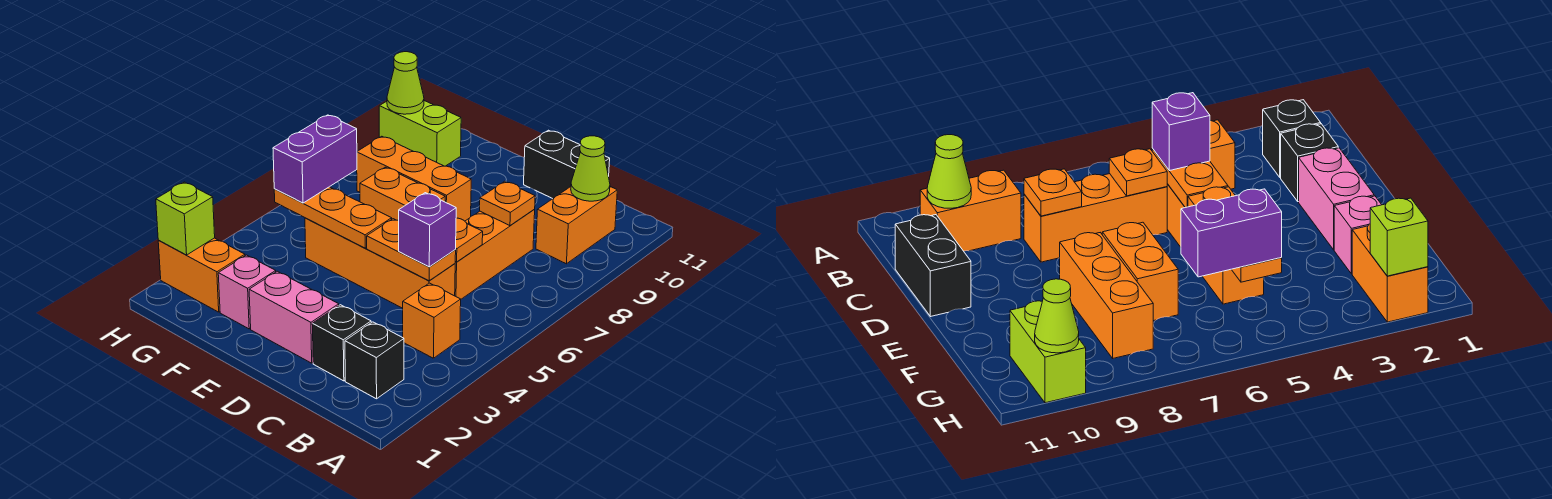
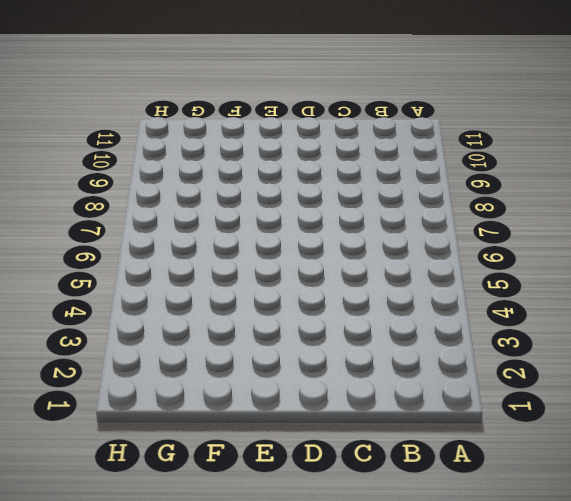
none -> black brick B2 level 1
none -> orange brick B4 level 1
none -> orange brick B9:B10 level 1

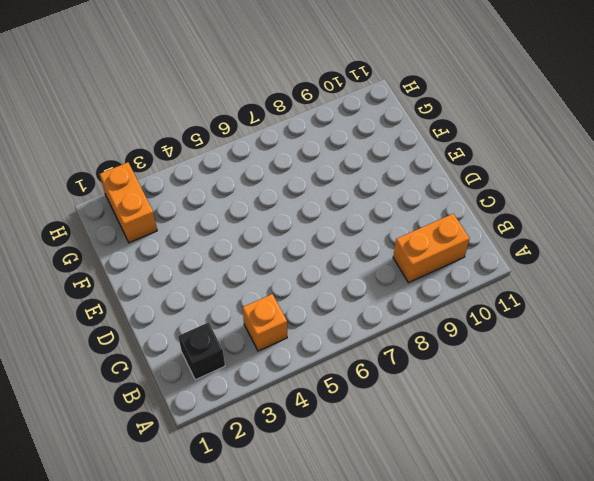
none -> black brick C2 level 1
none -> orange brick C5:F5 level 1
none -> orange brick C6:C8 level 1

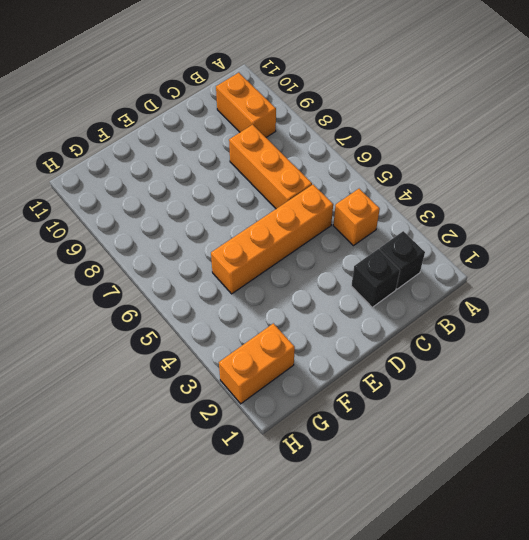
none -> black brick C11:D11 level 1
none -> pink brick D2:E2 level 1
none -> orange brick E7:F7 level 1

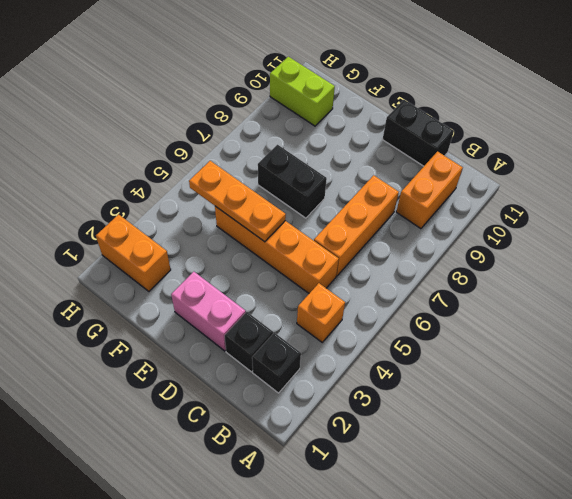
black brick E7:F7 level 1 -> orange brick E7:F7 level 1
none -> orange brick E8:G8 level 1
none -> pink brick F2 level 1
none -> lime cone B10 level 2

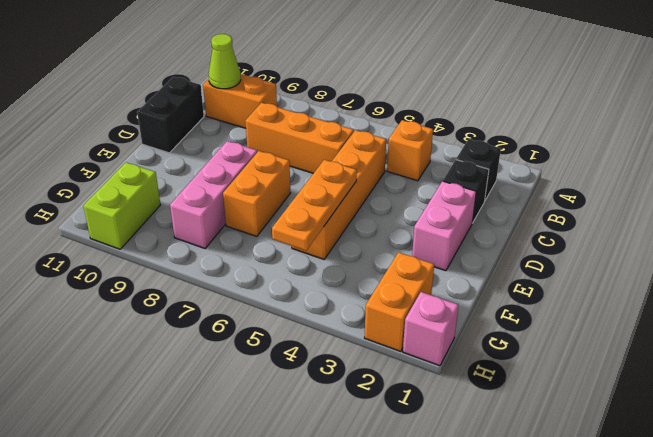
pink brick E8:G8 level 1 -> orange brick E8:G8 level 1
pink brick H1 level 1 -> pink brick F2 level 1
none -> orange plate C5:D5 level 2
none -> orange plate C6 level 2
none -> orange plate C8 level 2

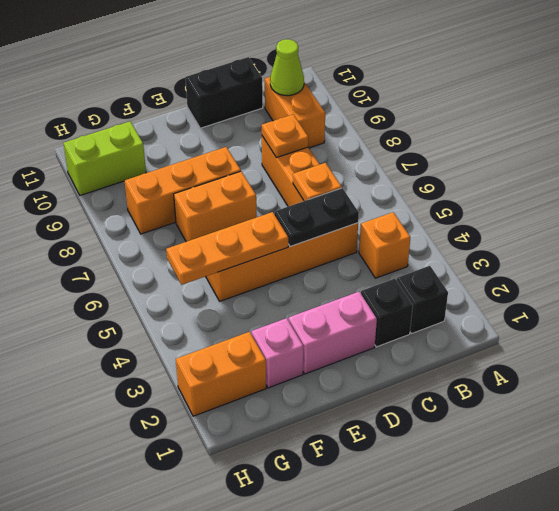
black plate C5:D5 level 2 -> orange plate C5:D5 level 2
none -> lime brick H2 level 2
none -> lime cone H10 level 2
none -> purple brick C5 level 3

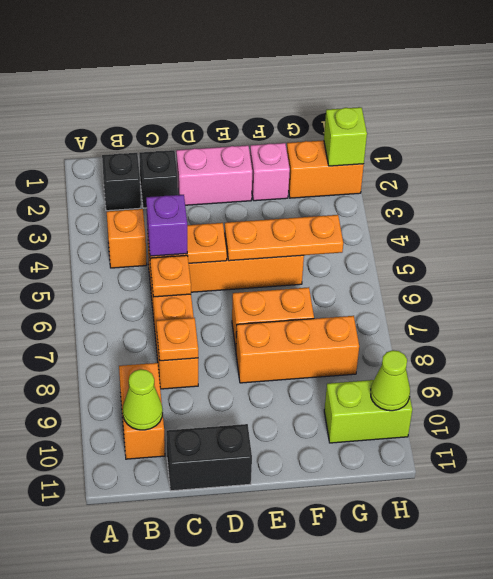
none -> purple brick G5:G6 level 3

